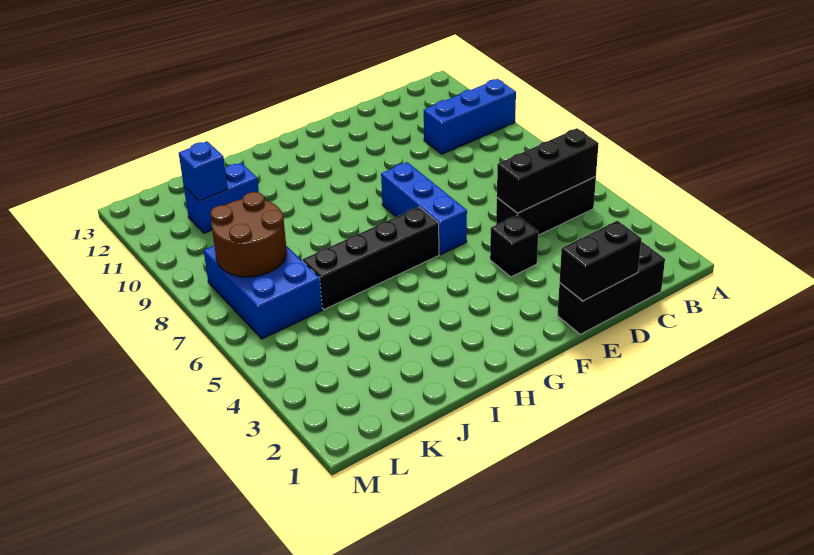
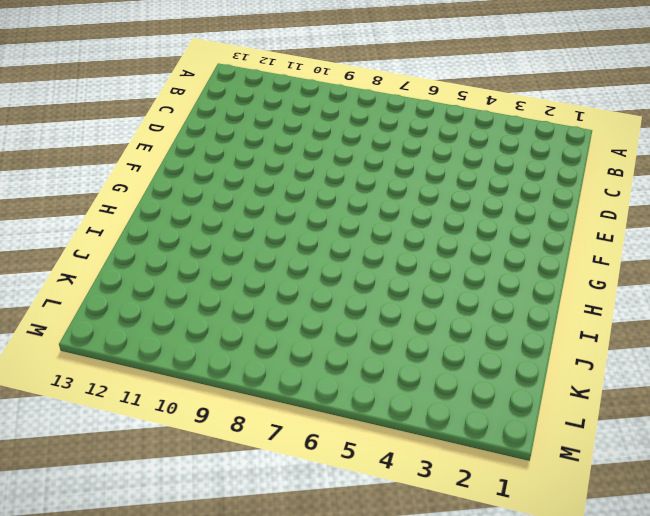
none -> blue brick A10:C10 level 1
none -> black brick B5:D5 level 1
none -> black brick C1:E1 level 1

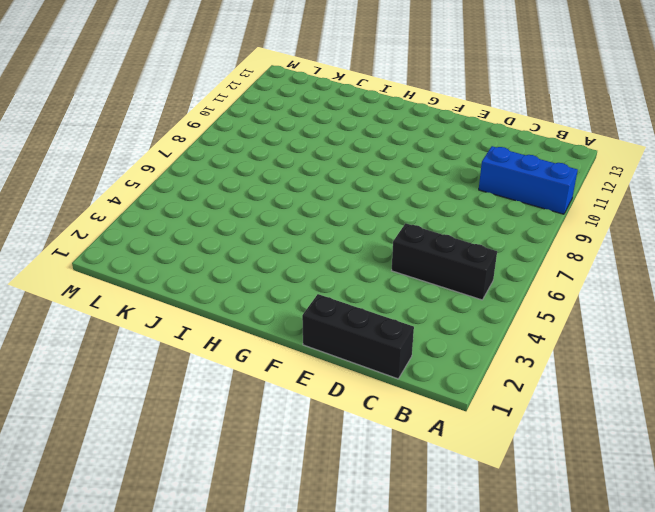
none -> black brick E4 level 1
none -> blue brick F6:F8 level 1
none -> black brick G6:J6 level 1

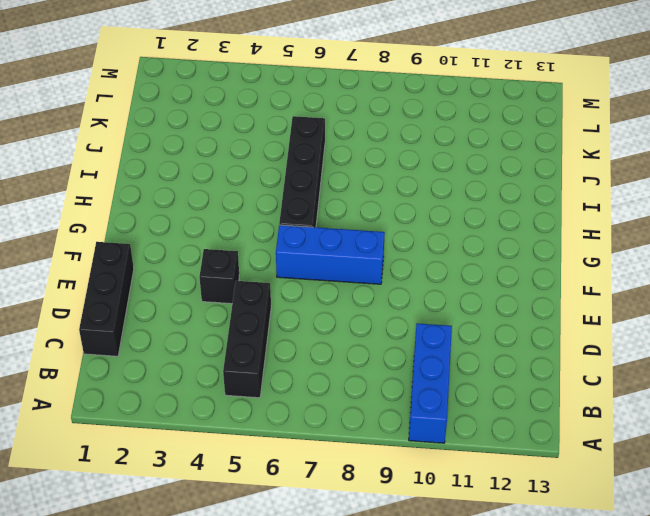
none -> blue brick J11:K11 level 1
none -> blue brick K6:L8 level 1
none -> black brick B5:D5 level 2

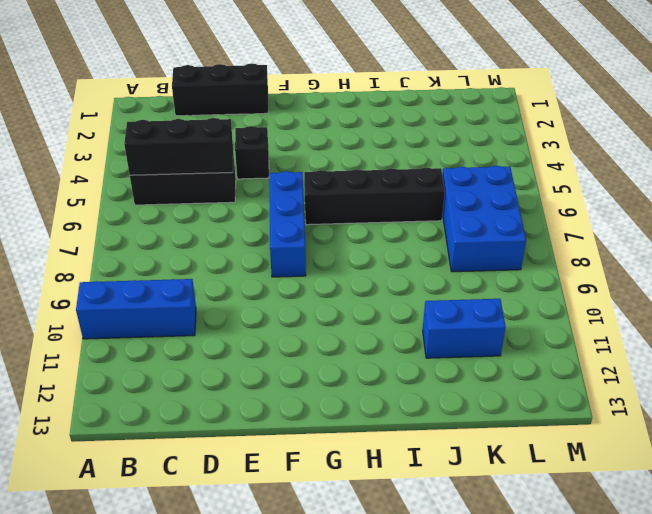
none -> black brick D1:E1 level 2
none -> brown round brick K7:L8 level 2
none -> blue brick K11 level 2

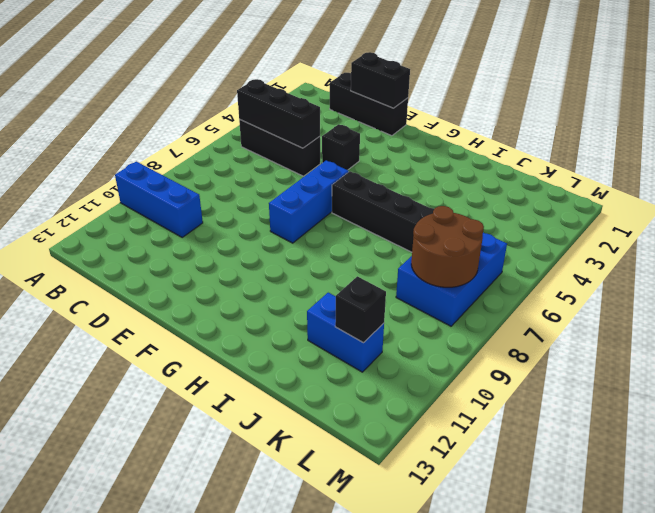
black brick K11 level 2 -> blue brick K11 level 2

